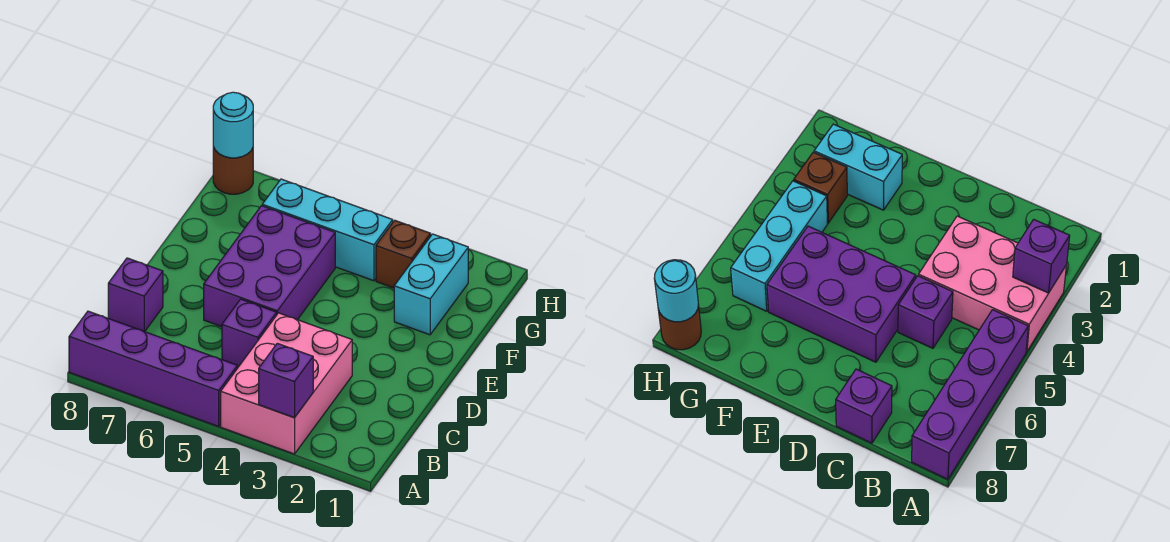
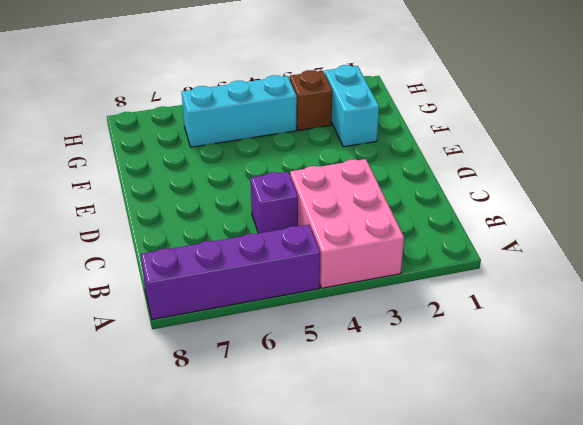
none -> purple brick C8 level 1
none -> purple brick D5:F6 level 1

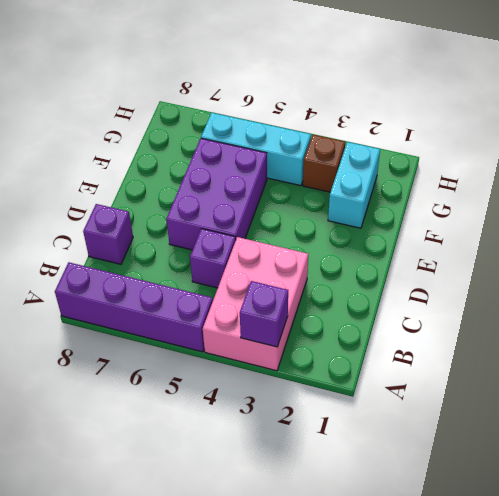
none -> brown round brick H8 level 1
none -> cyan round brick H8 level 2

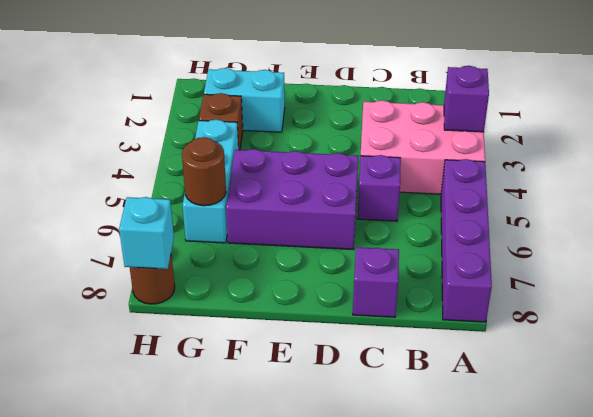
brown round brick G6 level 2 -> none
cyan brick H8 level 2 -> cyan round brick H8 level 2

